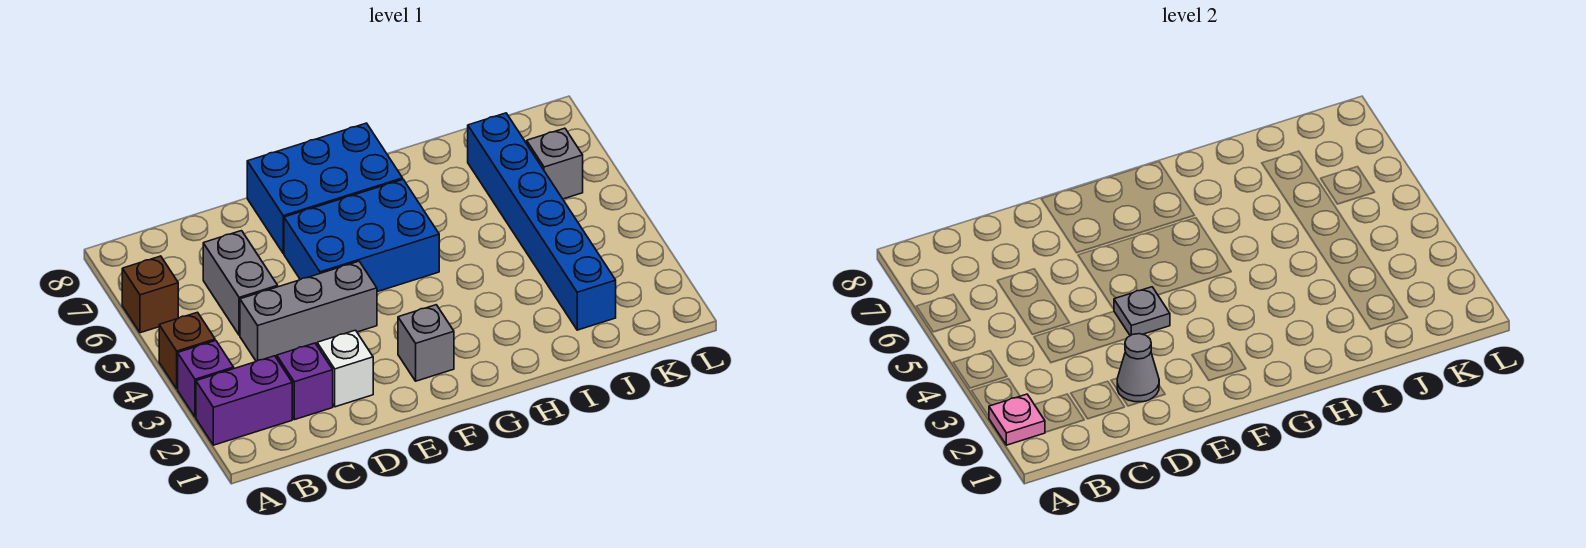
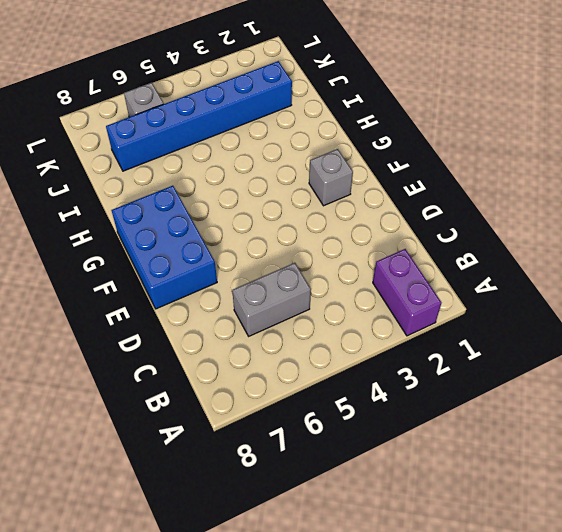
none -> purple brick A3 level 1
none -> brown brick A4 level 1
none -> brown brick A6 level 1

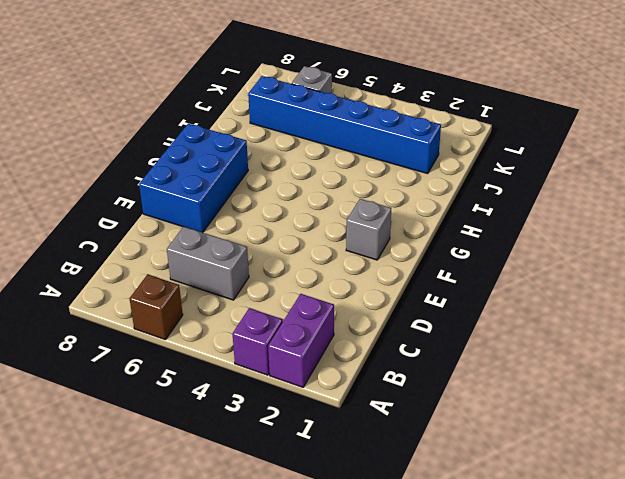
none -> brown brick A4 level 1
none -> purple brick C2 level 1
none -> grey brick C4:E4 level 1

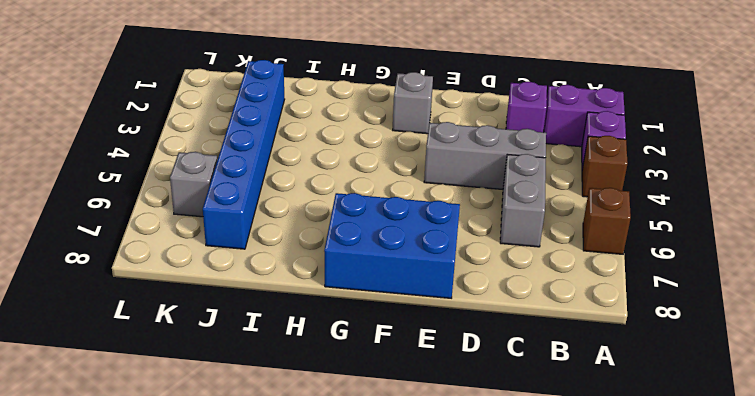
none -> white brick D2 level 1
none -> blue brick E5:G6 level 1
none -> pink plate A2 level 2

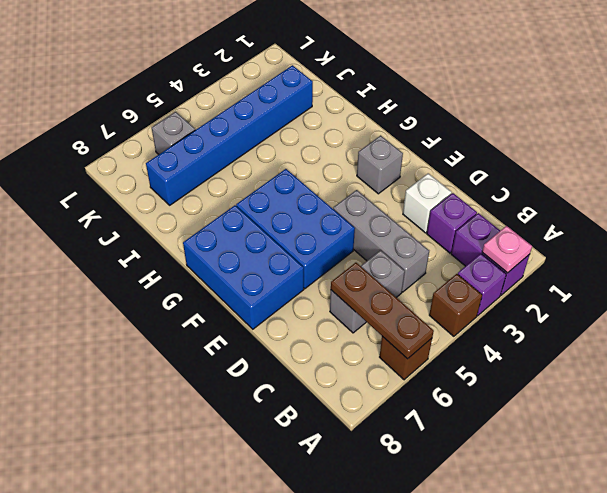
brown plate A6:C6 level 2 -> none
none -> grey cone D2 level 2
none -> grey plate E4 level 2

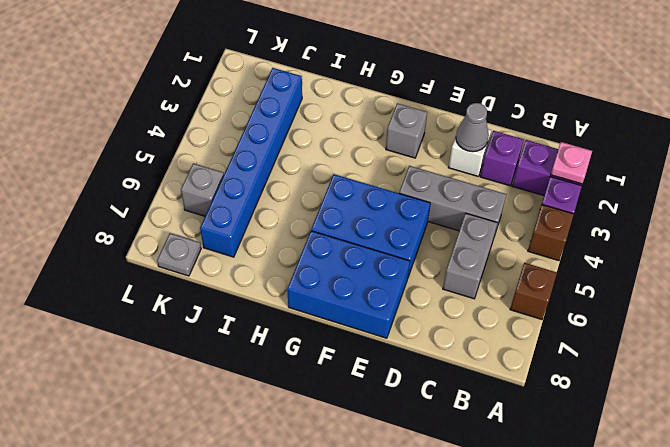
grey plate K8 level 1 -> grey plate E4 level 2

